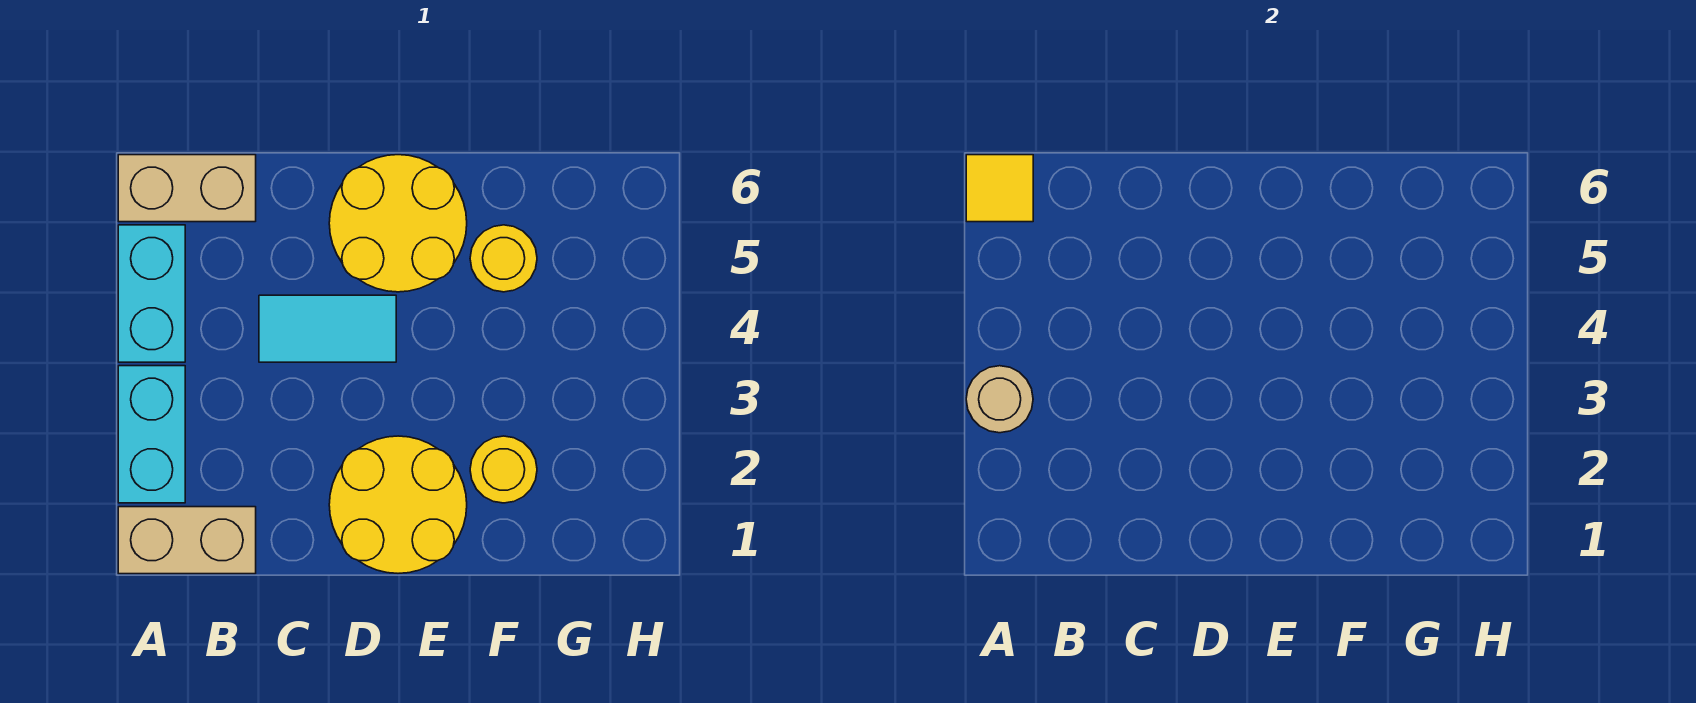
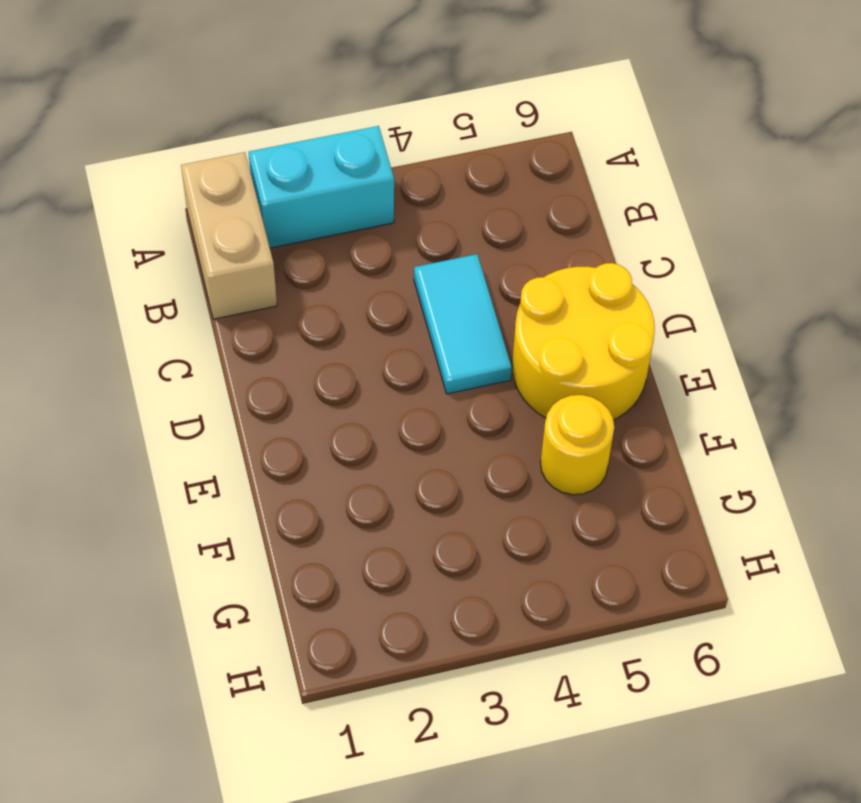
none -> cyan brick A4:A5 level 1
none -> tan brick A6:B6 level 1

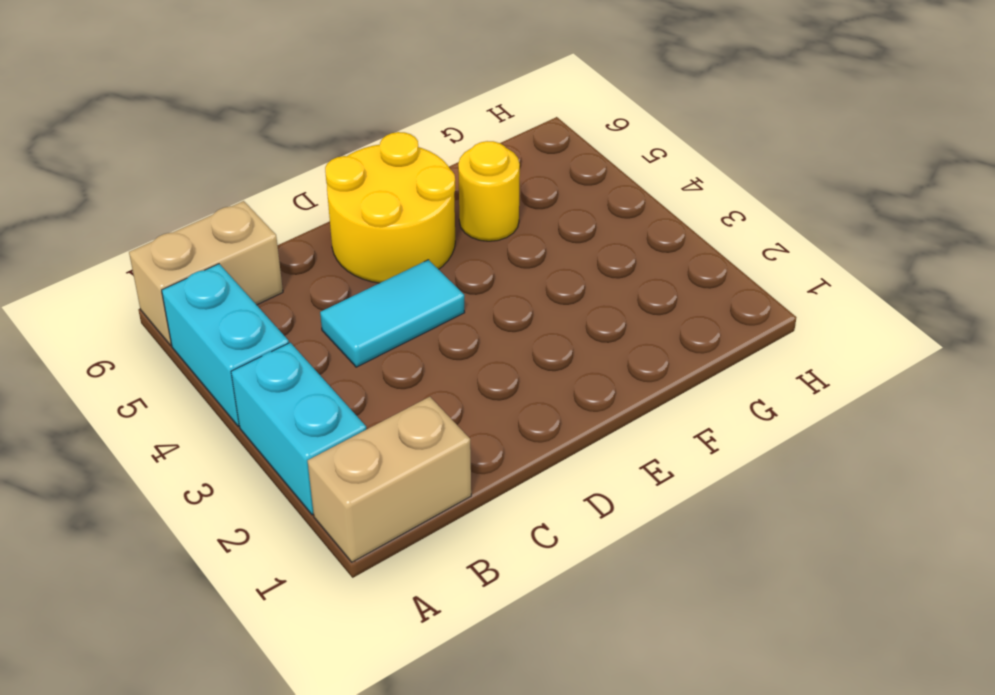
none -> yellow round brick D1:E2 level 1
none -> yellow round brick F2 level 1

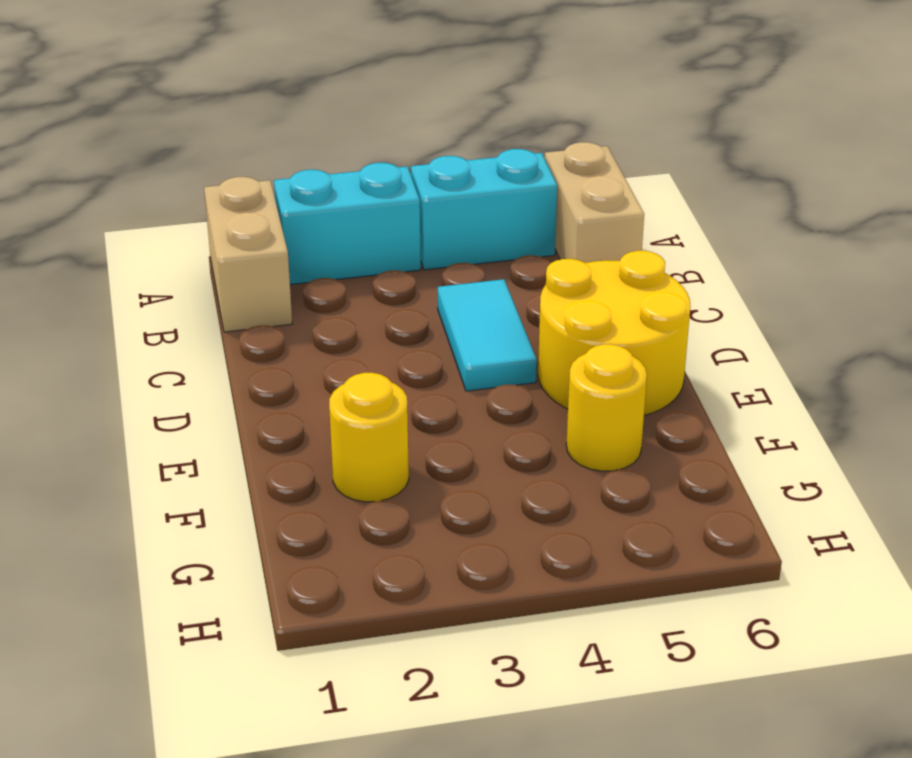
none -> yellow round brick D1:E2 level 1
none -> tan round brick A3 level 2

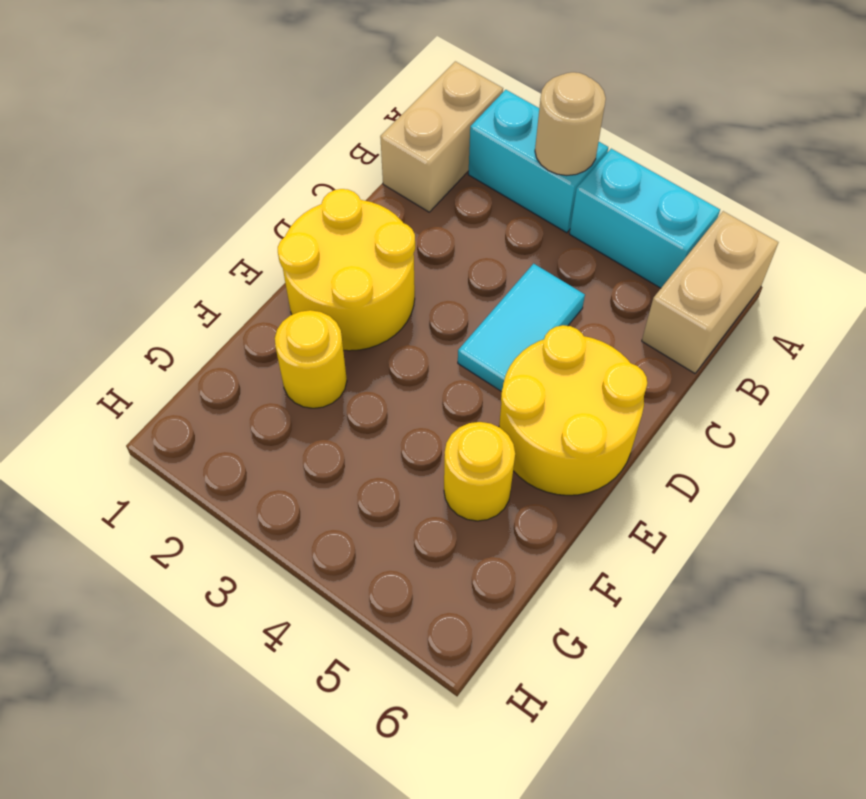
none -> yellow tile A6 level 2

